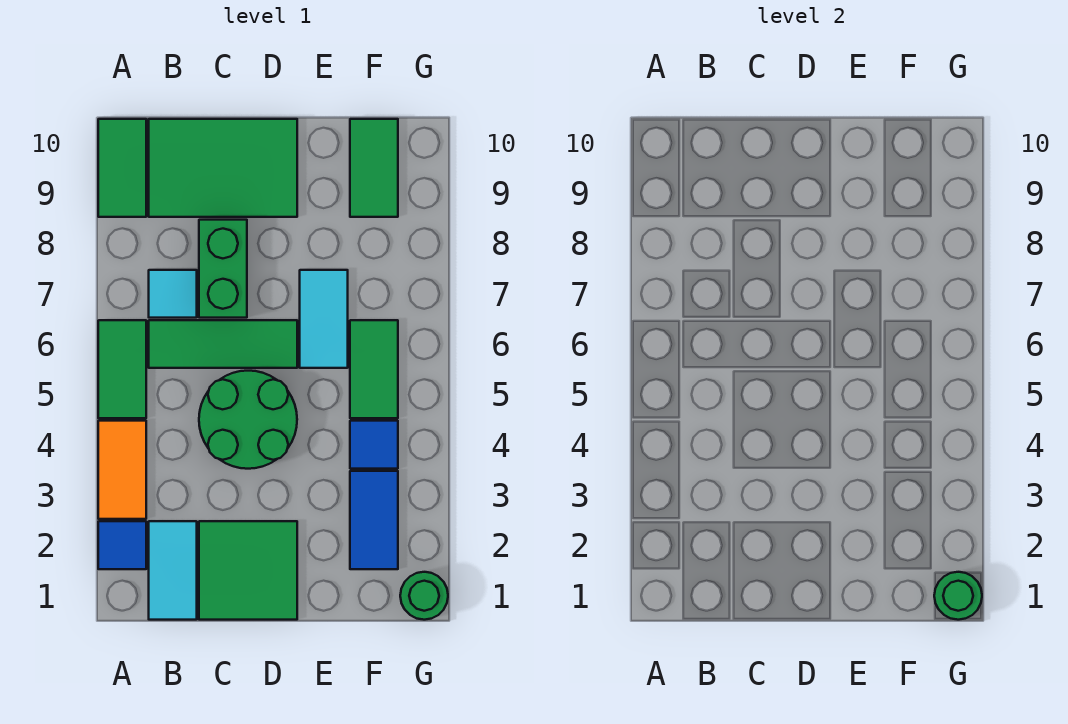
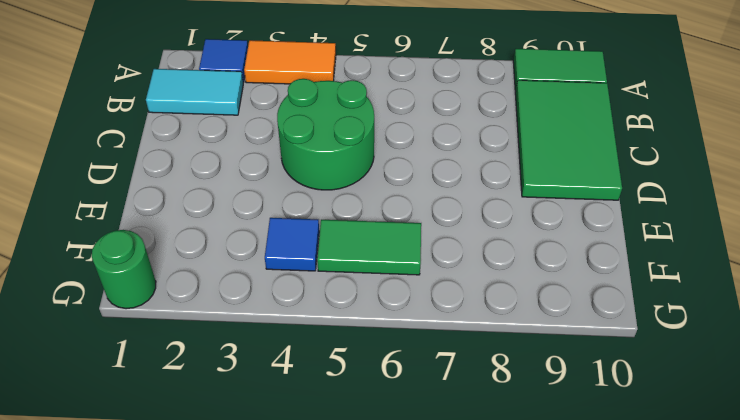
none -> green tile A5:A6 level 1
none -> green tile B6:D6 level 1
none -> cyan tile B7 level 1

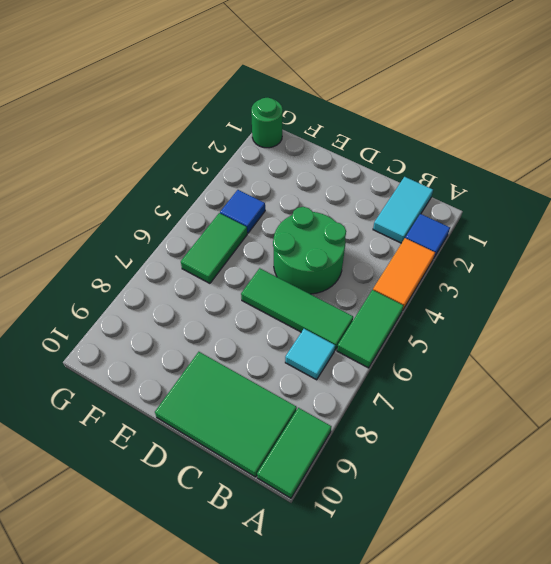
none -> green tile C1:D2 level 1
none -> green brick C7:C8 level 1
none -> cyan tile E6:E7 level 1

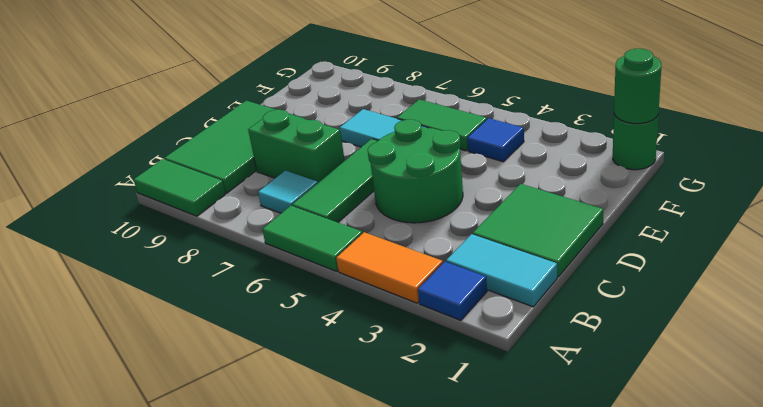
none -> blue tile F2:F3 level 1
none -> green tile F9:F10 level 1

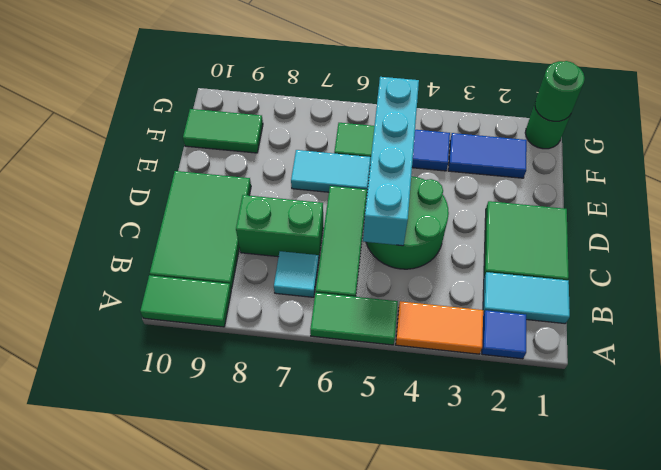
cyan brick C5:F5 level 2 -> none

